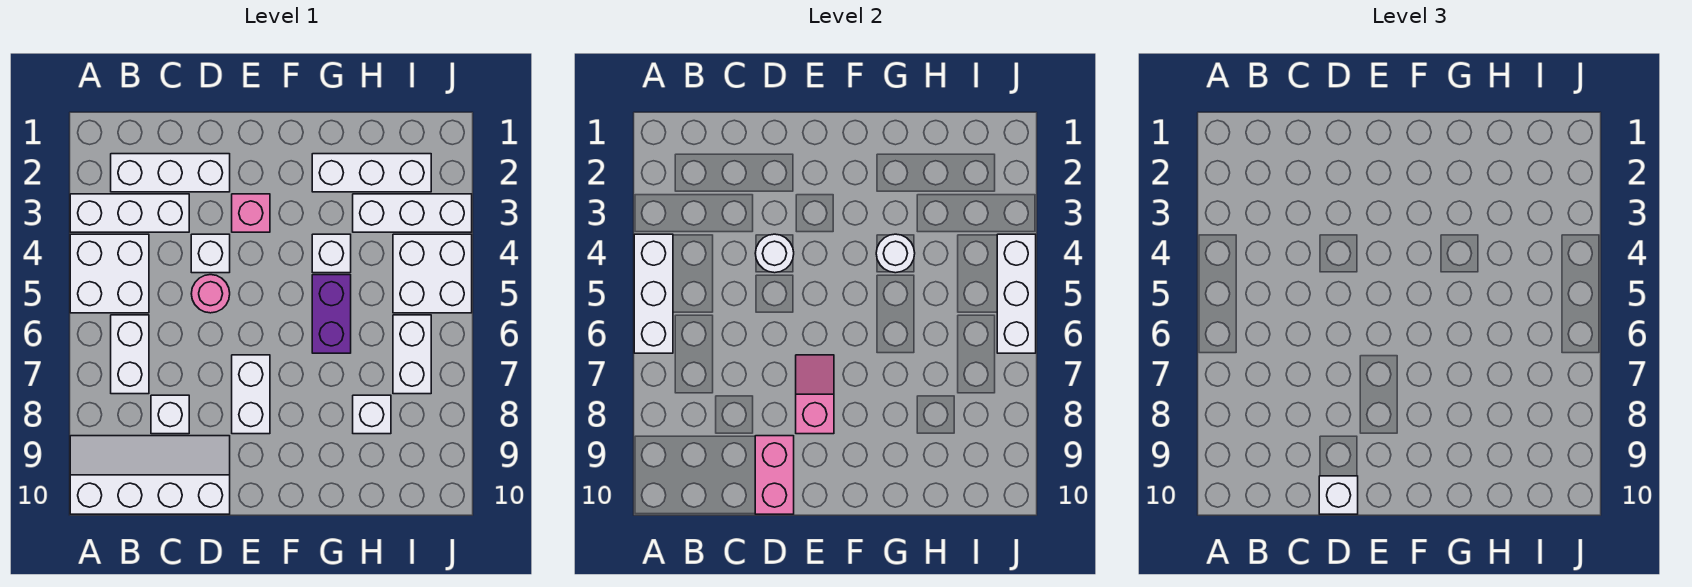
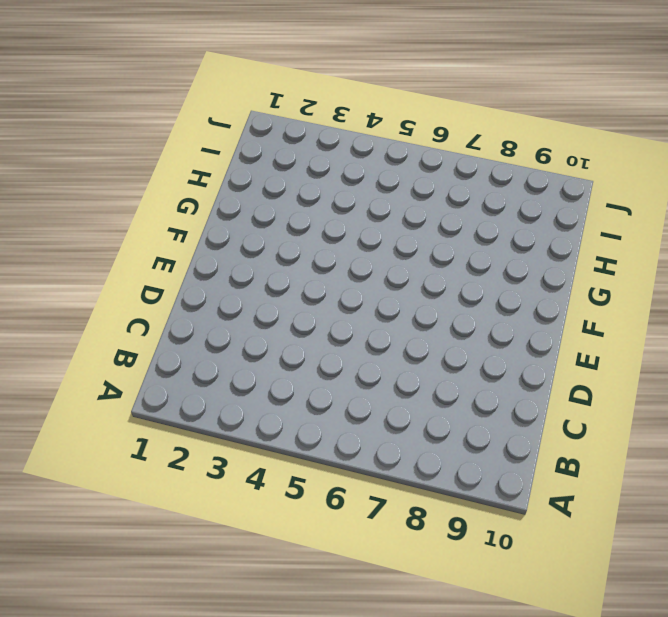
none -> white brick A3:C3 level 1
none -> white brick A4:B5 level 1
none -> white slope A9:D10 level 1 top 10

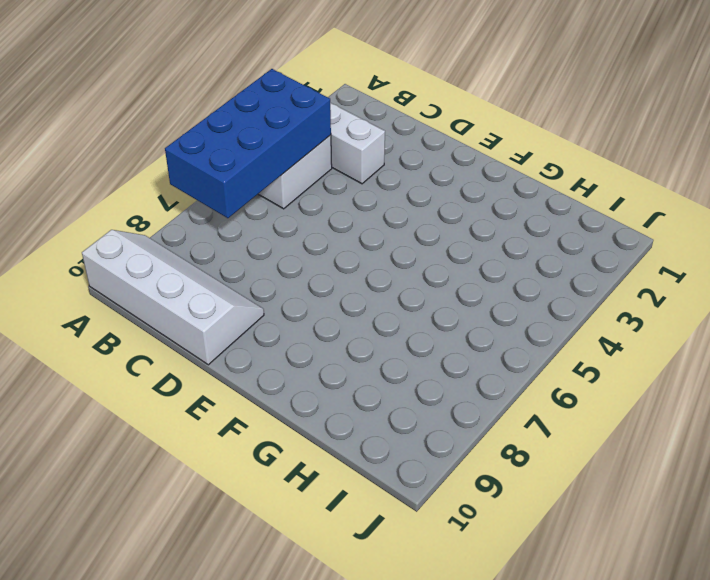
blue brick A4:B7 level 2 -> white brick A4:A6 level 2
none -> white brick B2:D2 level 1
none -> white brick B6:B7 level 1
none -> white brick C8 level 1

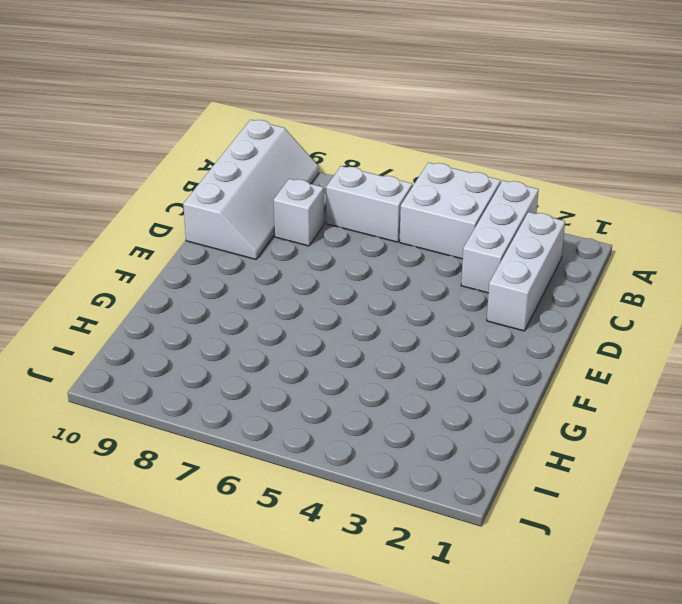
none -> white brick D4 level 1
none -> pink round brick D5 level 1
none -> pink brick E3 level 1

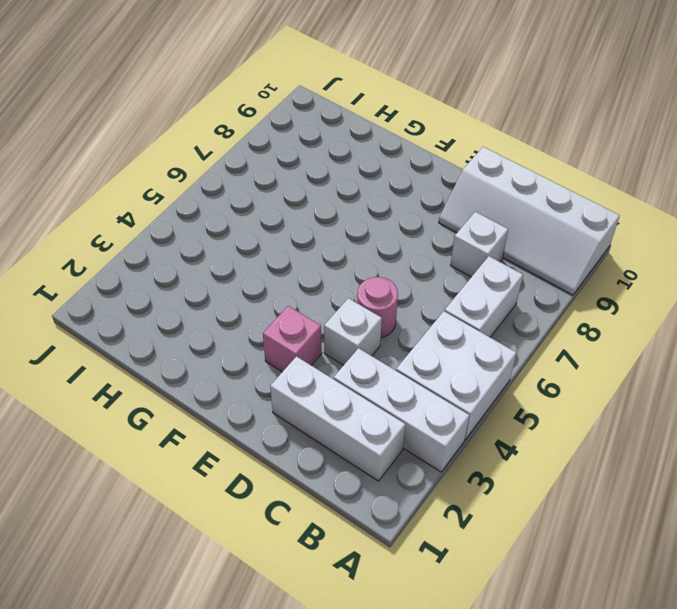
none -> white brick E7:E8 level 1
none -> white brick G2:I2 level 1
none -> white brick G4 level 1

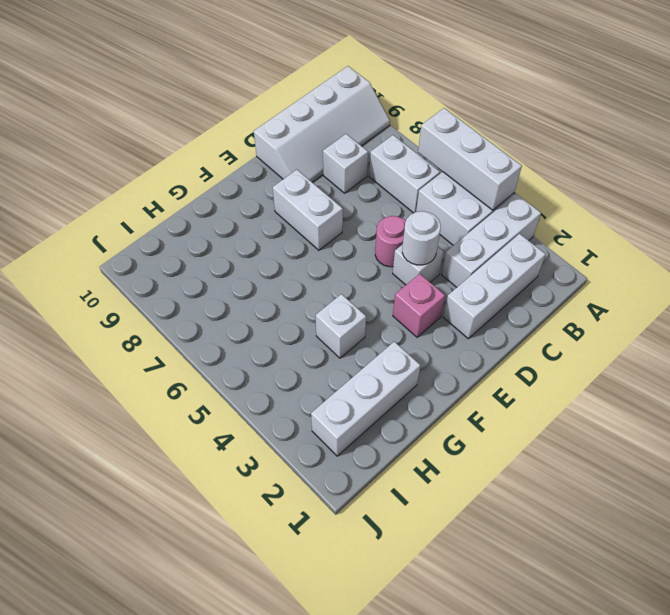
none -> purple brick G5:G6 level 1
none -> white brick H3:J3 level 1
none -> white brick H8 level 1

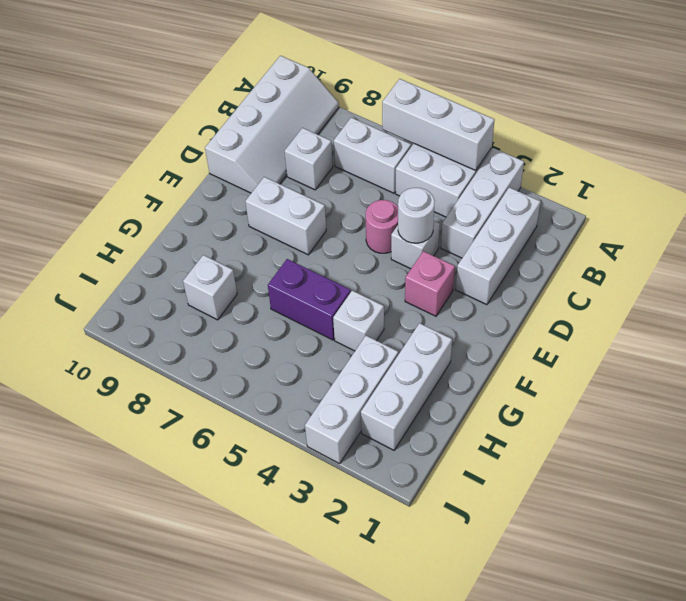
none -> white brick I4:J5 level 1
none -> white brick I6:I7 level 1
none -> pink brick D9:D10 level 2

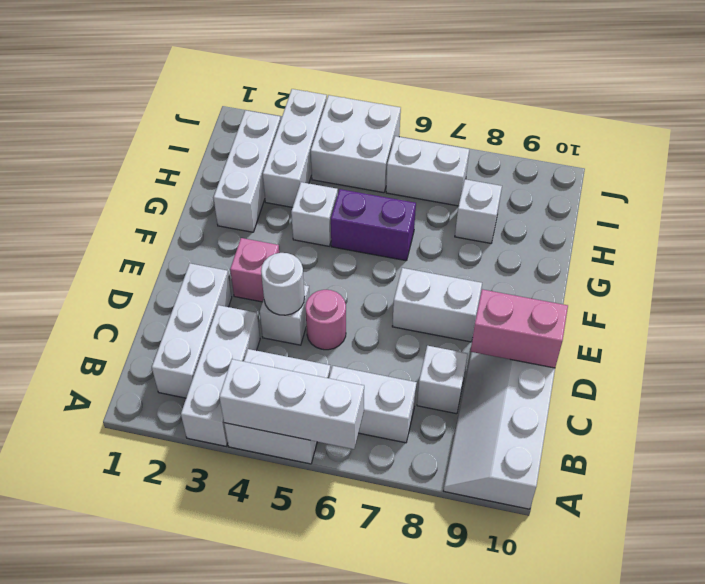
none -> pink slope E7:E8 level 2 top 8
none -> white round brick G4 level 2
none -> white brick J4:J6 level 2

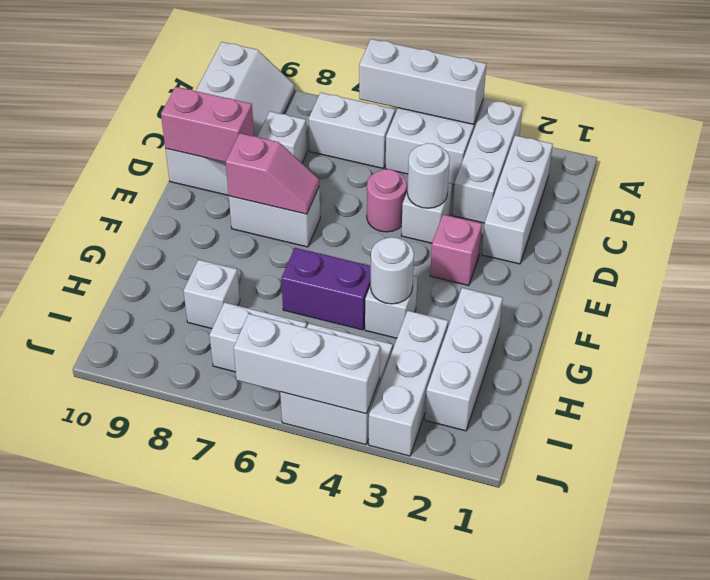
none -> white brick D10 level 3

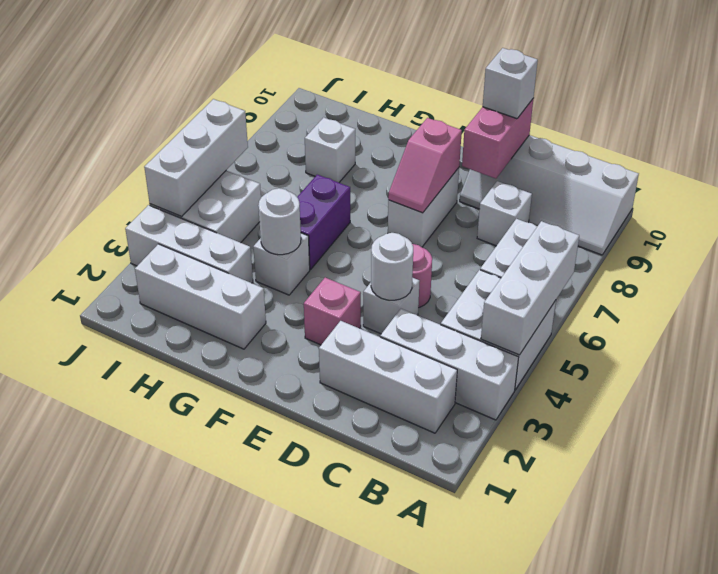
none -> white brick I6:I7 level 1

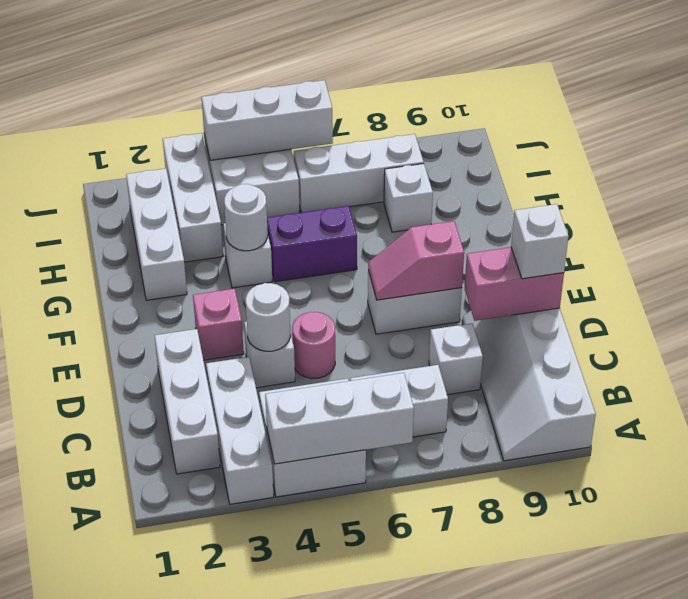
white brick I6:I8 level 1 -> white brick I6:I7 level 1

